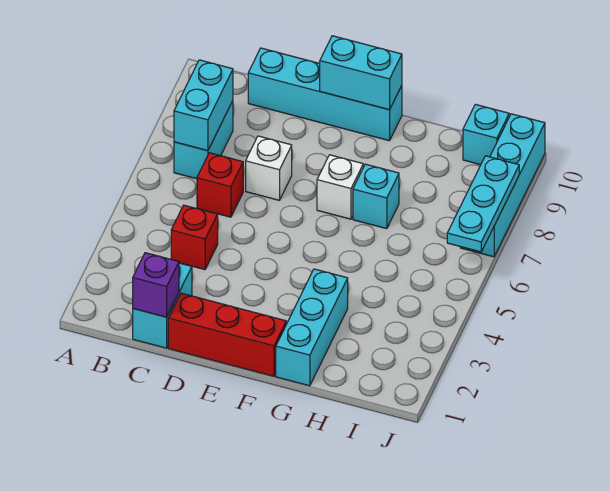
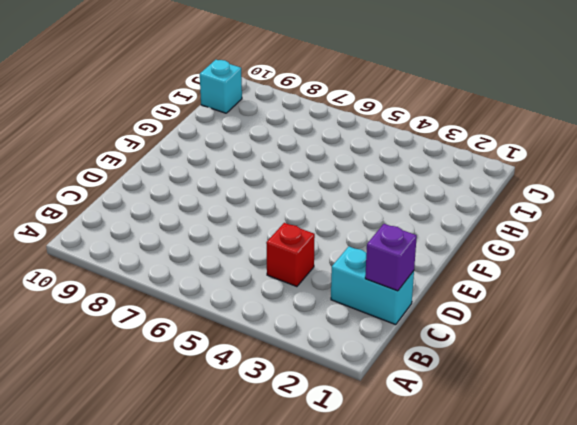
none -> cyan brick B7:B8 level 1
none -> red brick C6 level 1
none -> cyan brick C10:F10 level 1

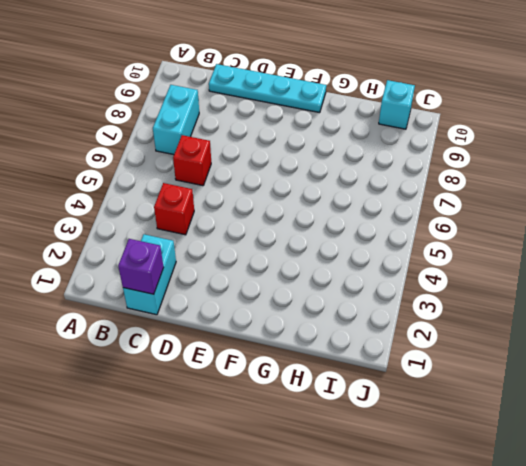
cyan plate C10:F10 level 1 -> cyan brick C10:F10 level 1
none -> red brick D1:F1 level 1
none -> white brick D7 level 1
none -> white brick F7 level 1

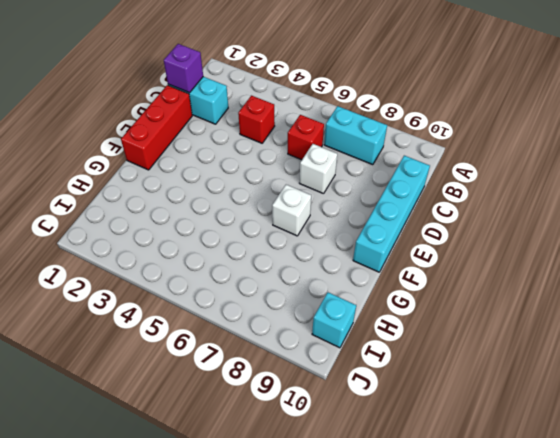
none -> cyan brick G1:G3 level 1
none -> cyan brick G7 level 1
none -> cyan brick J7:J10 level 1

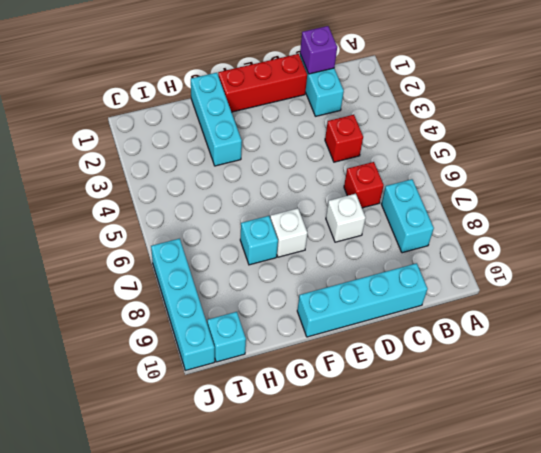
none -> cyan brick B7:B8 level 2
none -> cyan brick E10:F10 level 2
none -> cyan plate J6:J8 level 2

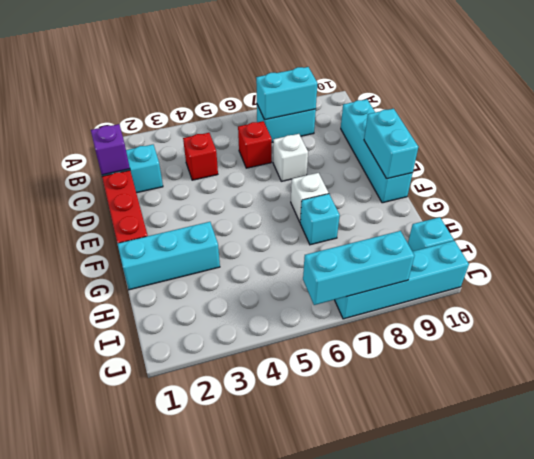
cyan brick J6:J8 level 2 -> cyan plate J6:J8 level 2

